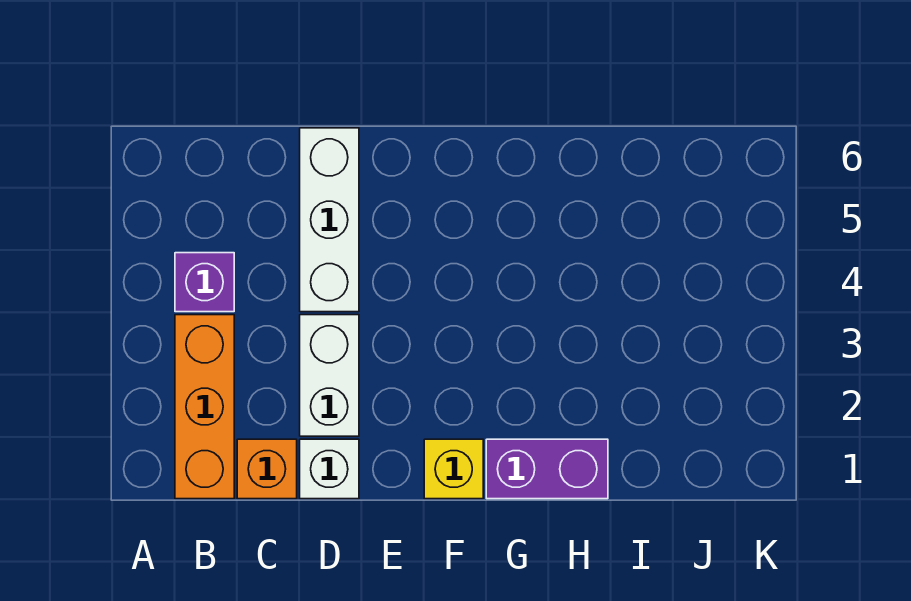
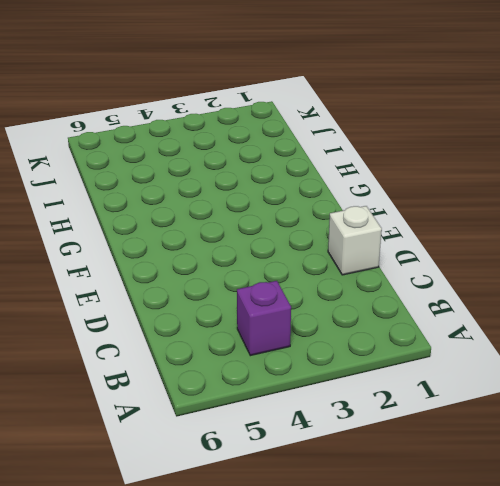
none -> orange brick B1:B3 level 1
none -> orange brick C1 level 1

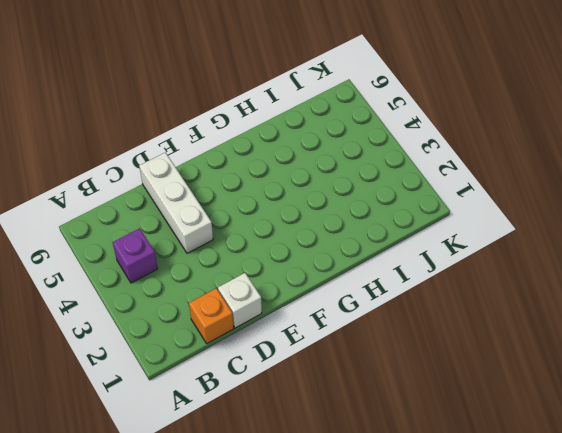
none -> orange brick B1:B3 level 1
none -> white brick D2:D3 level 1

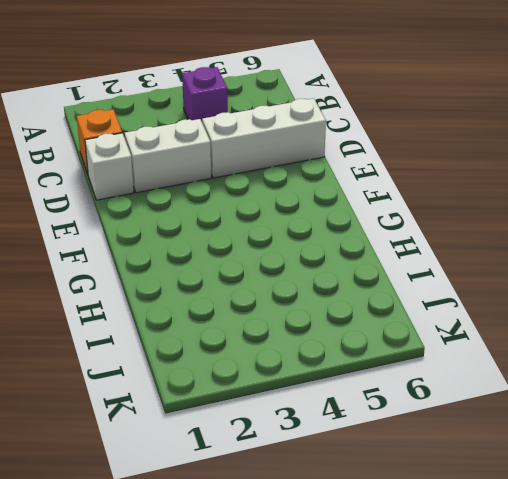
none -> orange brick B1:B3 level 1
none -> yellow brick F1 level 1

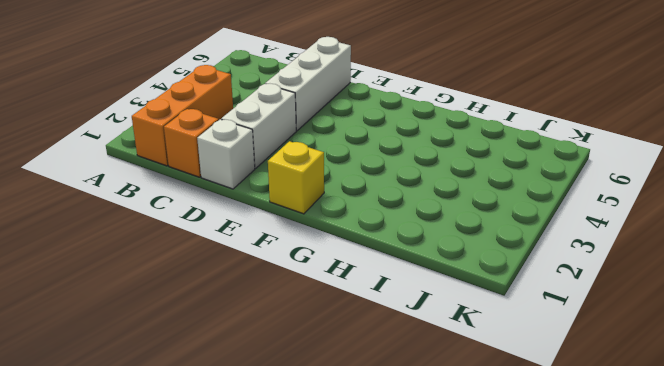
none -> purple brick B4 level 1
none -> purple brick G1:H1 level 1

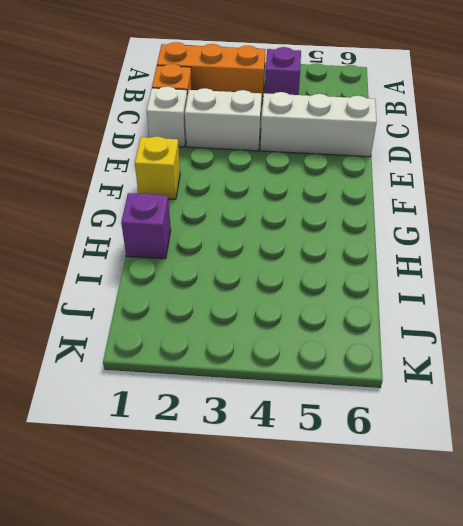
purple brick H1 level 1 -> purple brick G1:H1 level 1

